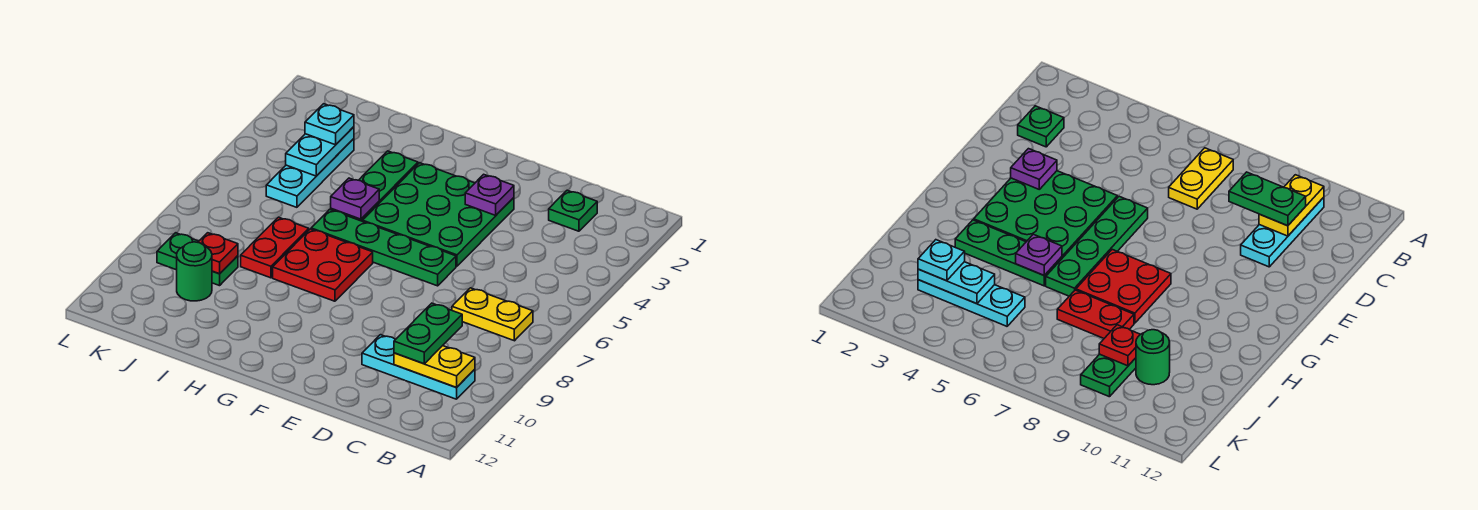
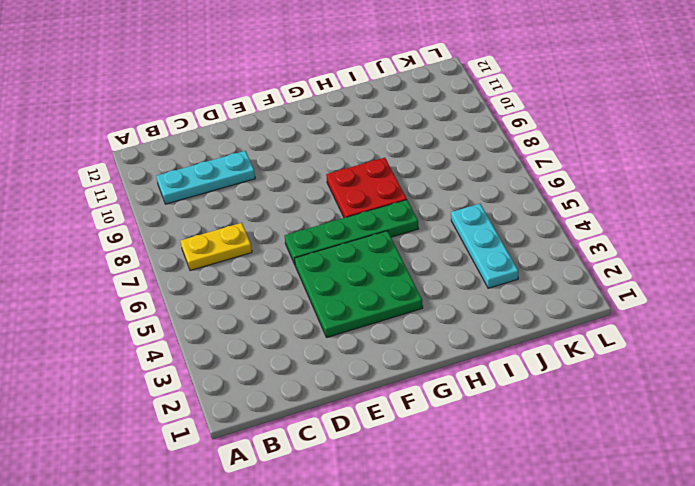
none -> green plate C2 level 1
none -> green plate H3:H5 level 1
none -> red plate I7:I8 level 1

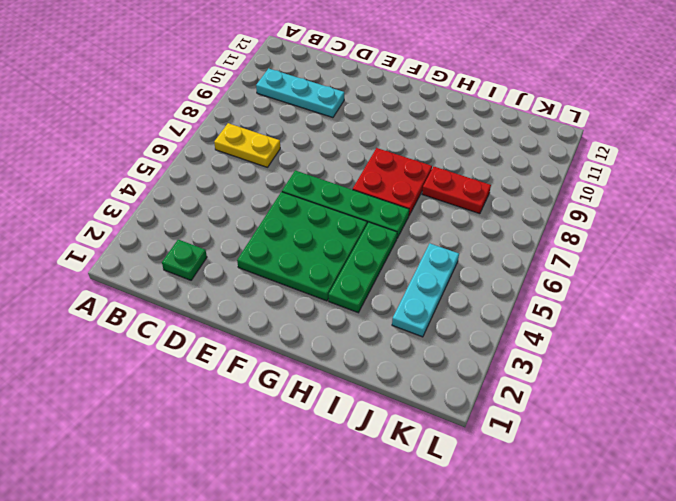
red plate I8:J8 level 1 -> red plate I7:I8 level 1
none -> green plate J9:K9 level 1
none -> green round brick J10 level 1
none -> yellow plate B10:C10 level 2

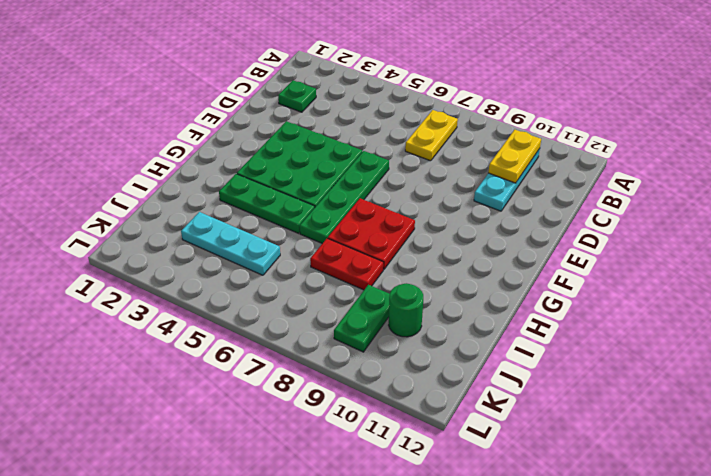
none -> purple plate E3 level 2
none -> purple plate H5 level 2
none -> cyan plate J3:J4 level 2

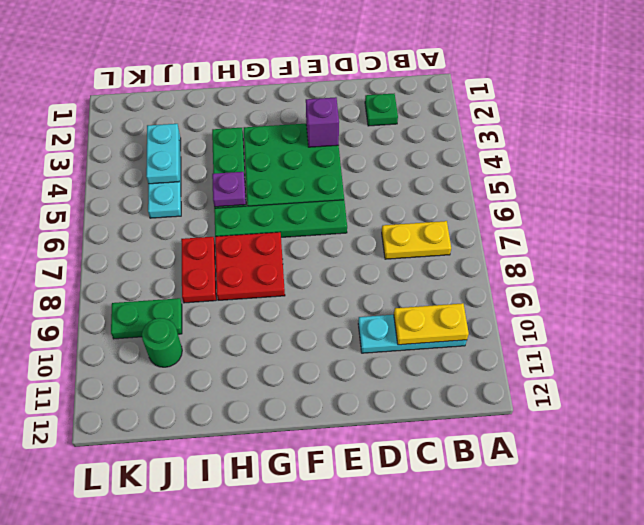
purple brick E3 level 2 -> purple plate E3 level 2
none -> red plate J9 level 2
none -> green plate C9:C10 level 3
none -> cyan plate J3 level 3

